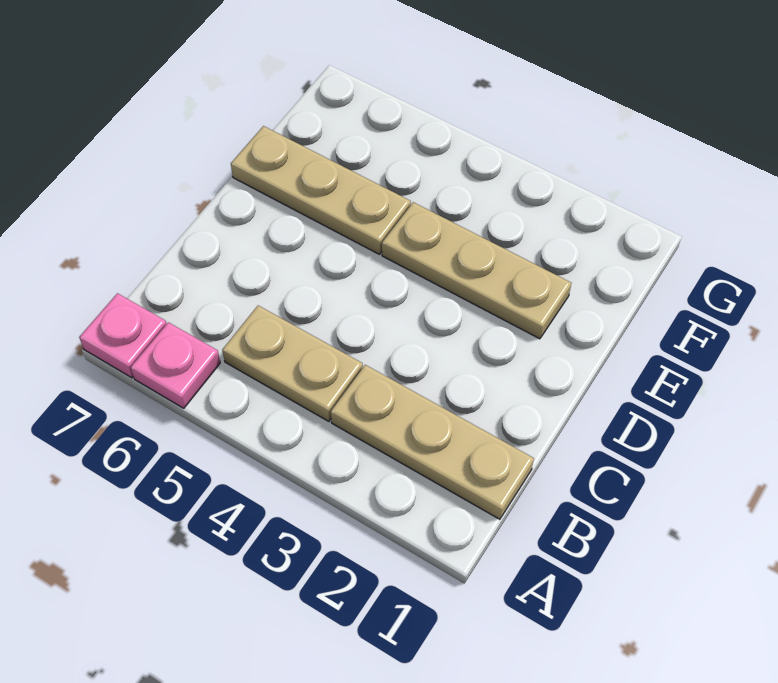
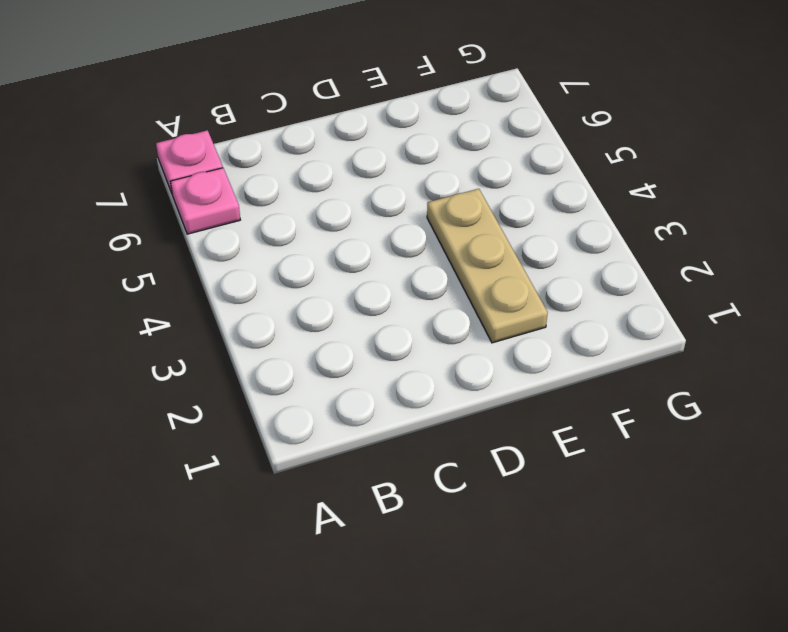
none -> tan plate B1:B3 level 1
none -> tan plate B4:B5 level 1

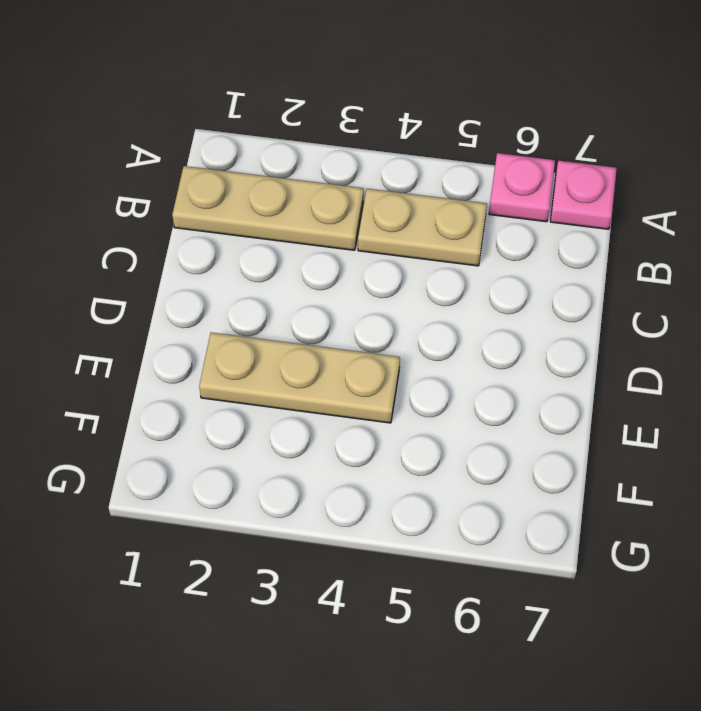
none -> tan plate E5:E7 level 1

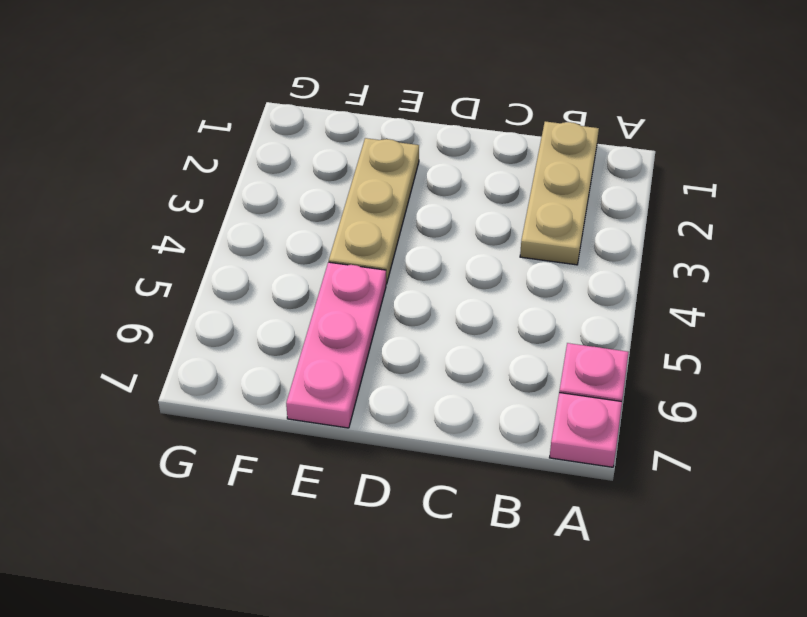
pink plate E5:E7 level 1 -> tan plate E5:E7 level 1
none -> tan plate B4:B5 level 1

